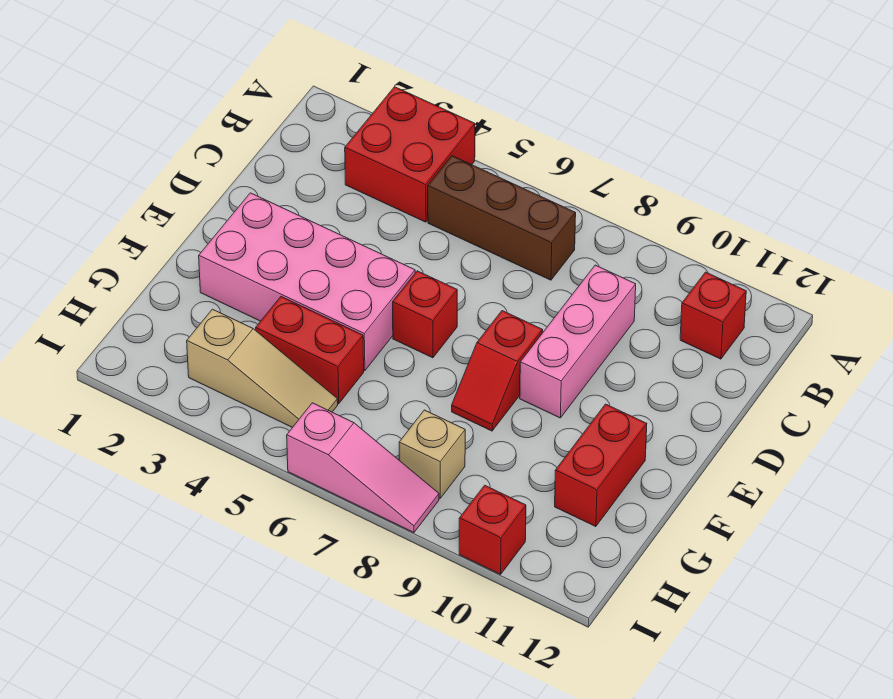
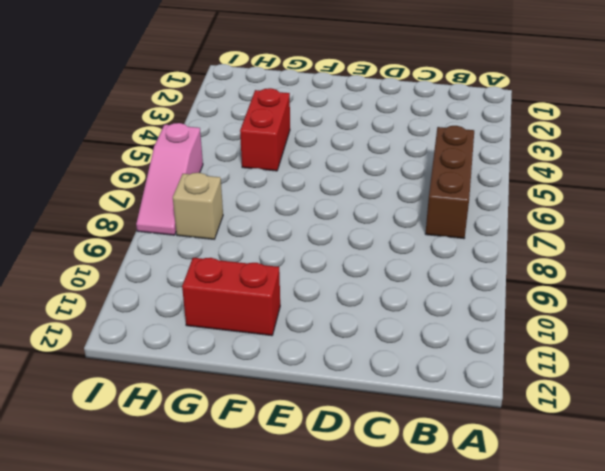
none -> red brick A3:B4 level 1
none -> red brick B11 level 1
none -> pink brick C9:E9 level 1

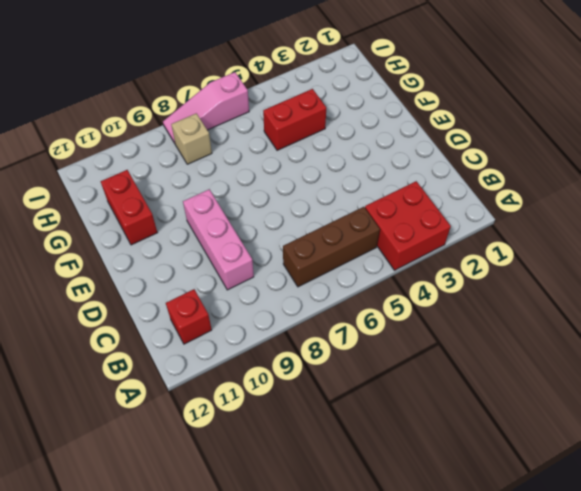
none -> pink brick E2:F5 level 1
none -> red brick E6 level 1
none -> red slope E8:F8 level 1 top E

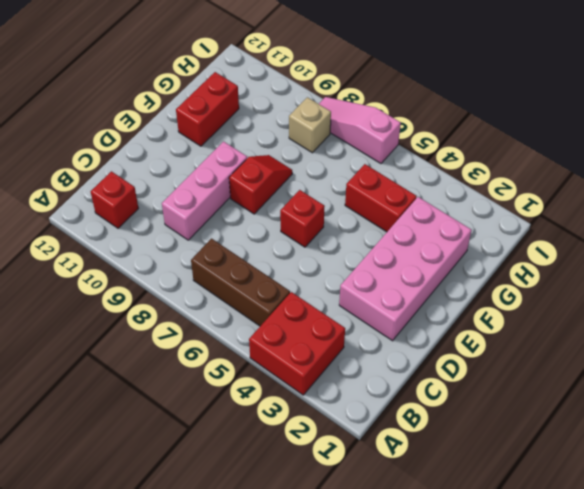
pink brick D2:G3 level 1 -> pink brick E2:F5 level 1
none -> tan slope H3:H5 level 1 top 3
none -> red brick I10 level 1

